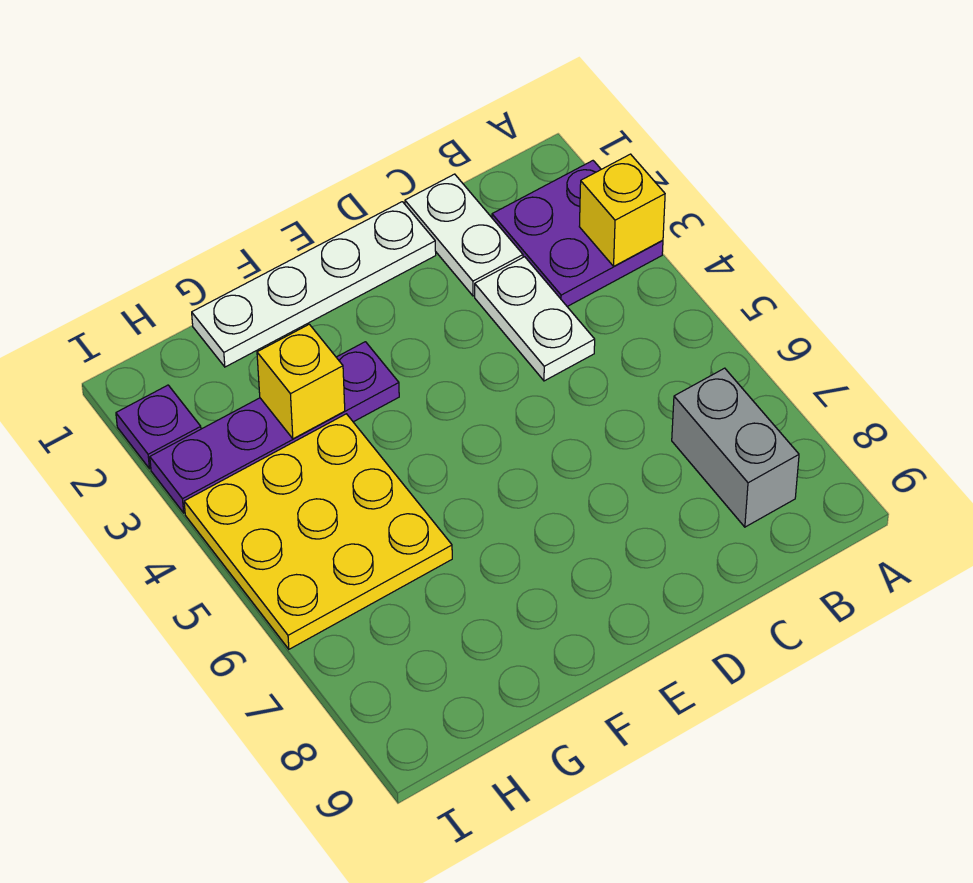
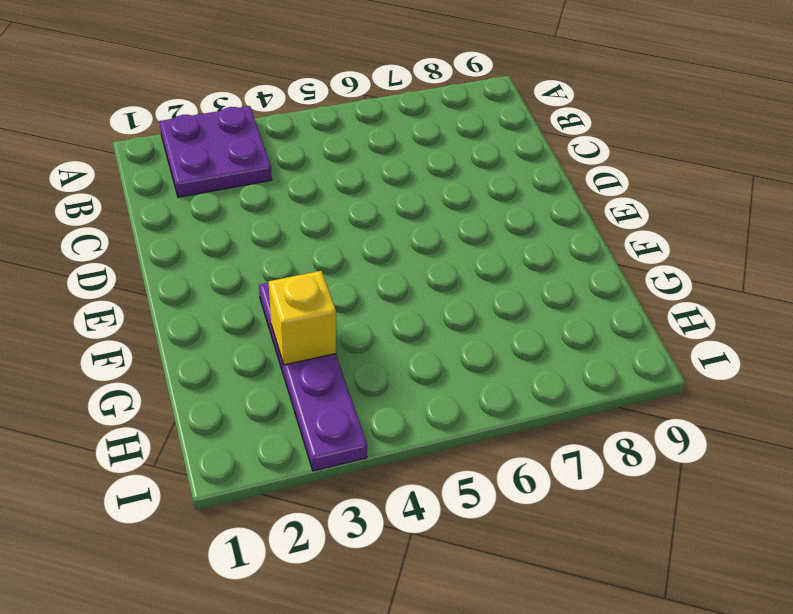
none -> grey brick B7:B8 level 1
none -> white plate C1:C2 level 1

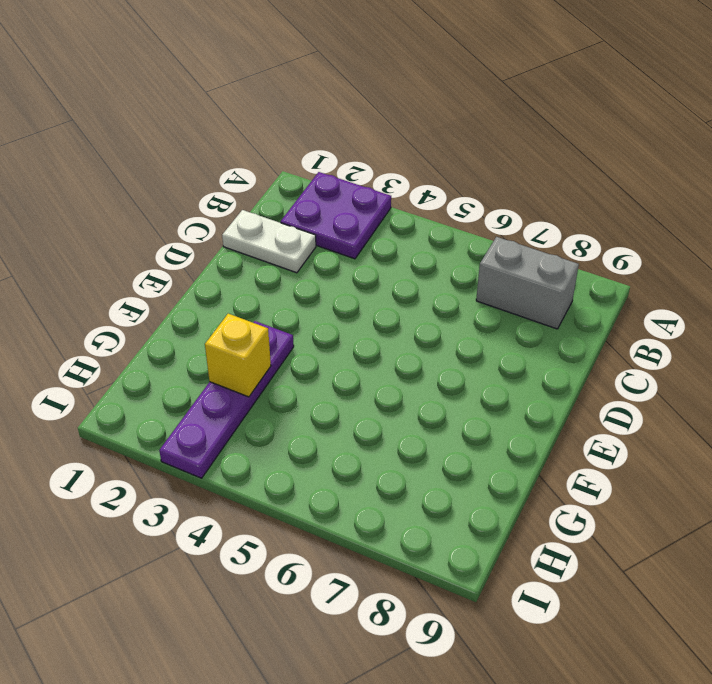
none -> white plate C3:C4 level 1
none -> white plate D1:G1 level 1

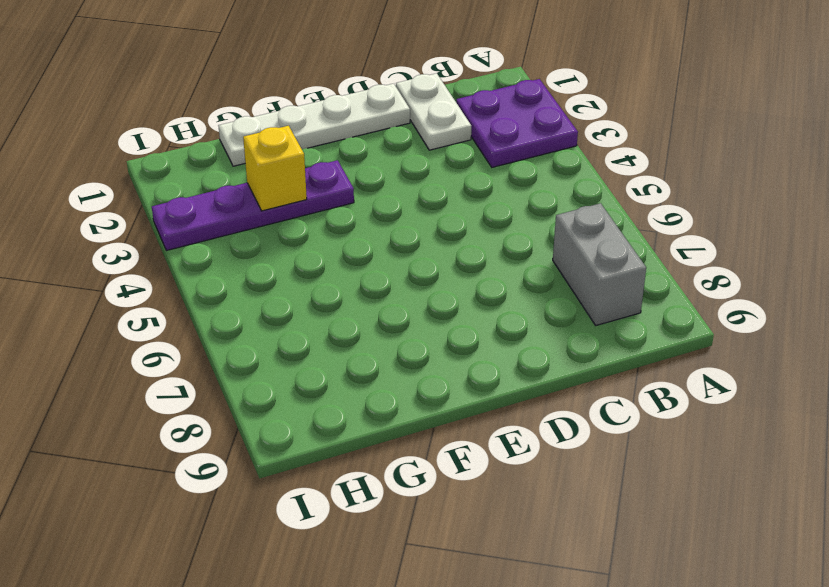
none -> white plate C3:C4 level 1
none -> yellow plate G4:I6 level 1

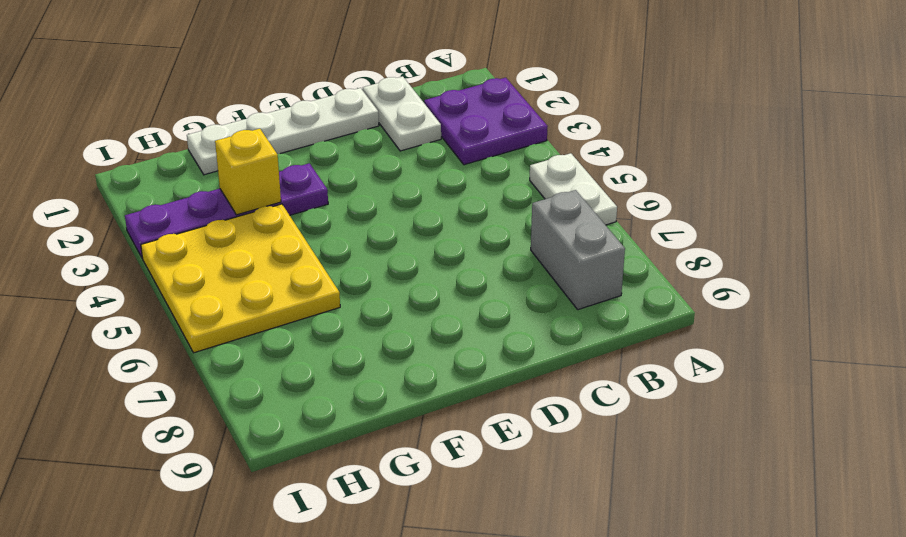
white plate A5:A6 level 1 -> white plate C3:C4 level 1
none -> purple plate I2 level 1
none -> yellow brick A3 level 2

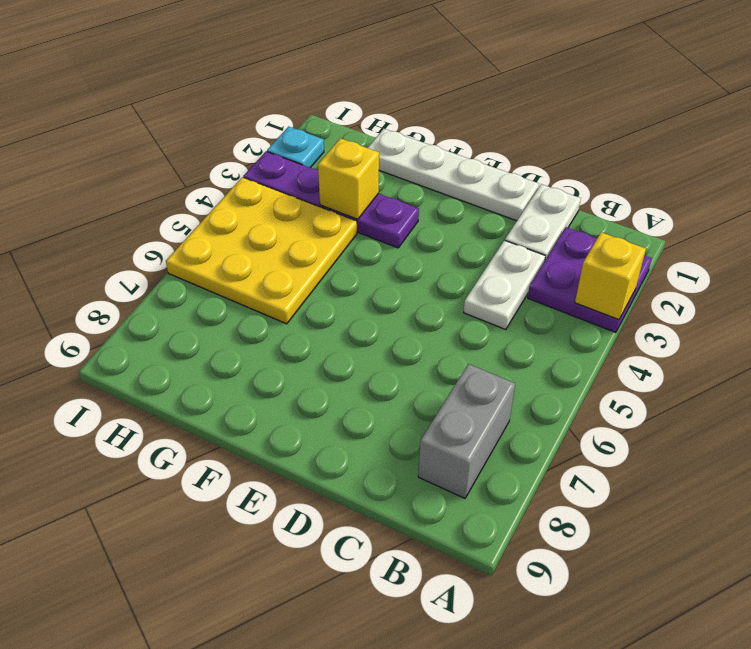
cyan plate I2 level 1 -> purple plate I2 level 1

